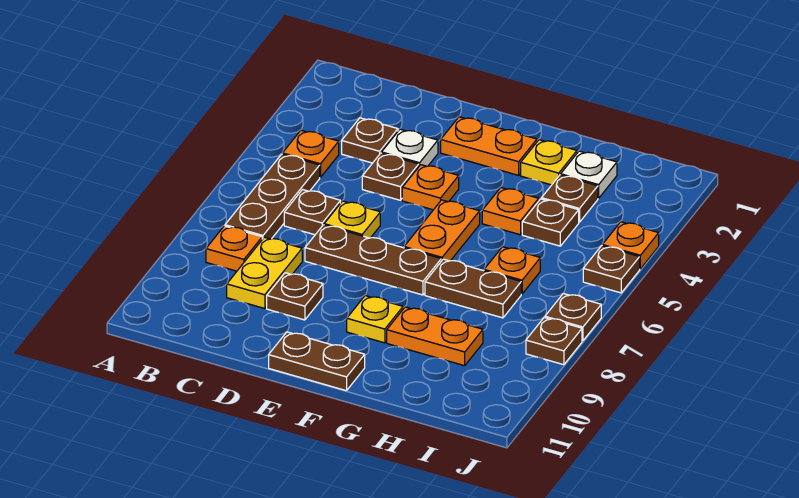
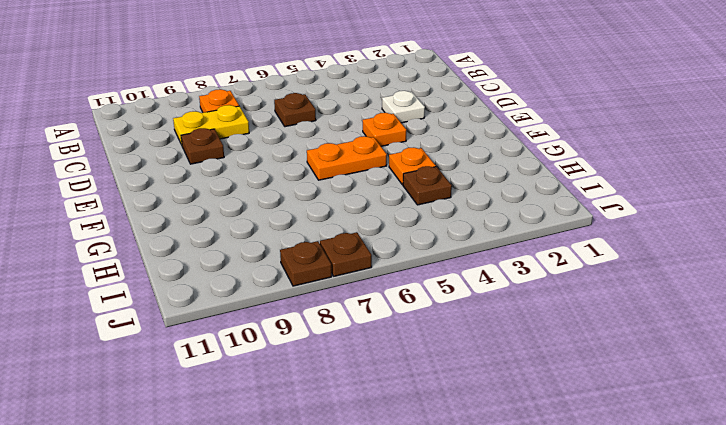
none -> orange plate B4 level 1
none -> brown plate B5:B7 level 1
none -> brown plate C3 level 1

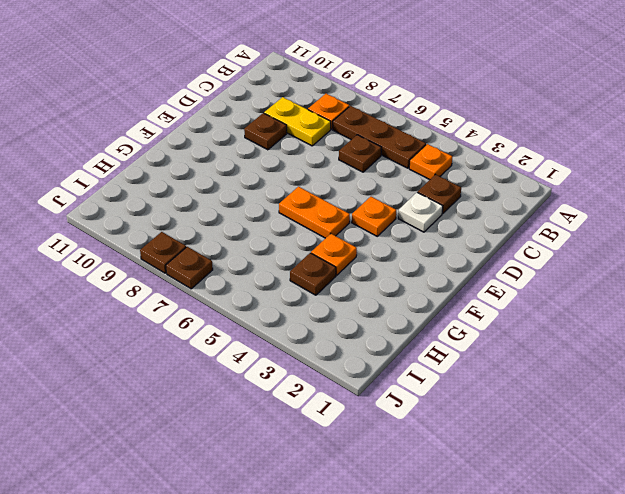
none -> brown plate D4 level 1
none -> yellow plate D6 level 1
none -> brown plate D7:F7 level 1

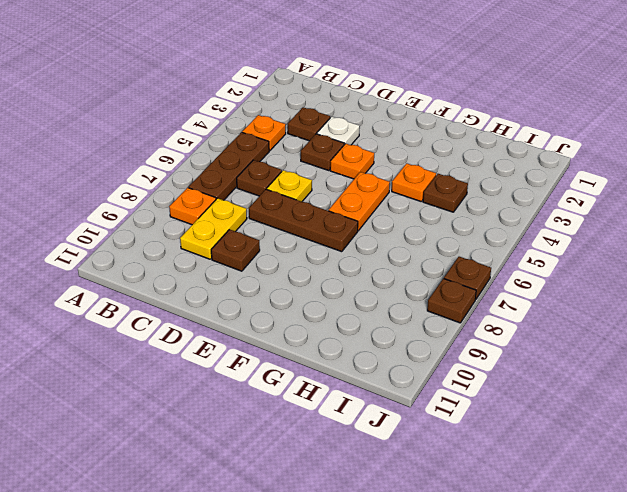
none -> orange plate E2:F2 level 1
none -> brown plate E11:F11 level 1
none -> yellow plate F9 level 1

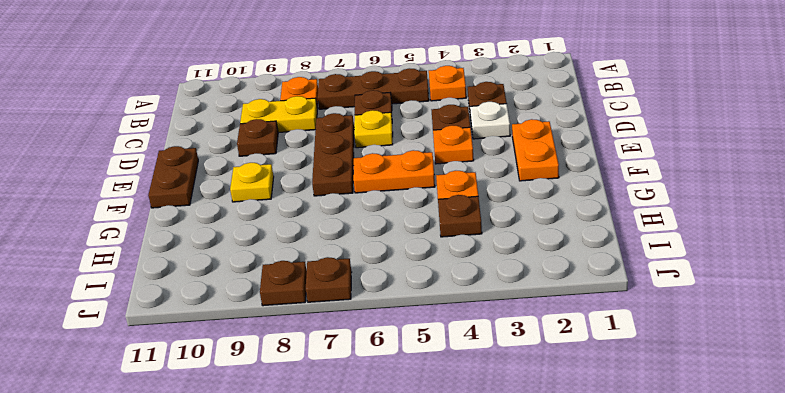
none -> yellow plate G2 level 1
none -> brown plate G7:H7 level 1
none -> orange plate G9:H9 level 1

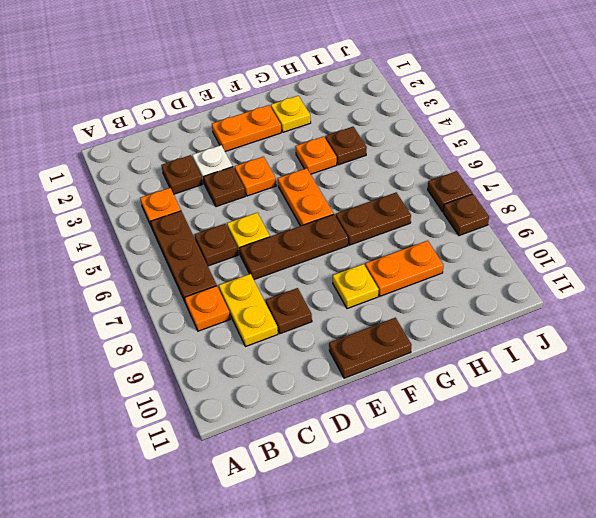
none -> white plate H2 level 1
none -> brown plate H3 level 1
none -> orange plate H6 level 1

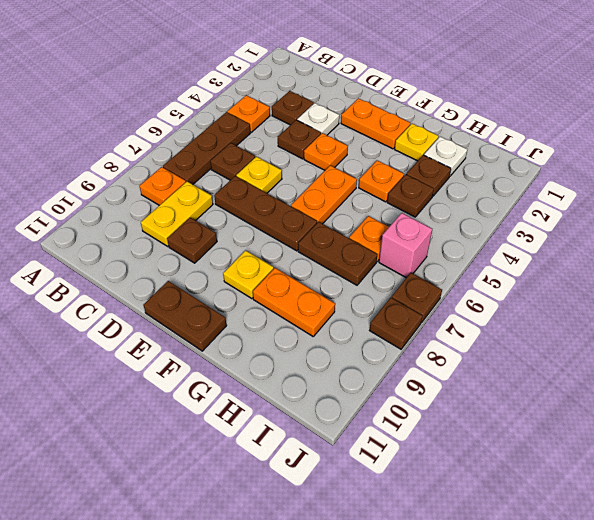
pink brick I6 level 1 -> none
none -> orange plate J4 level 1
none -> brown plate J5 level 1

